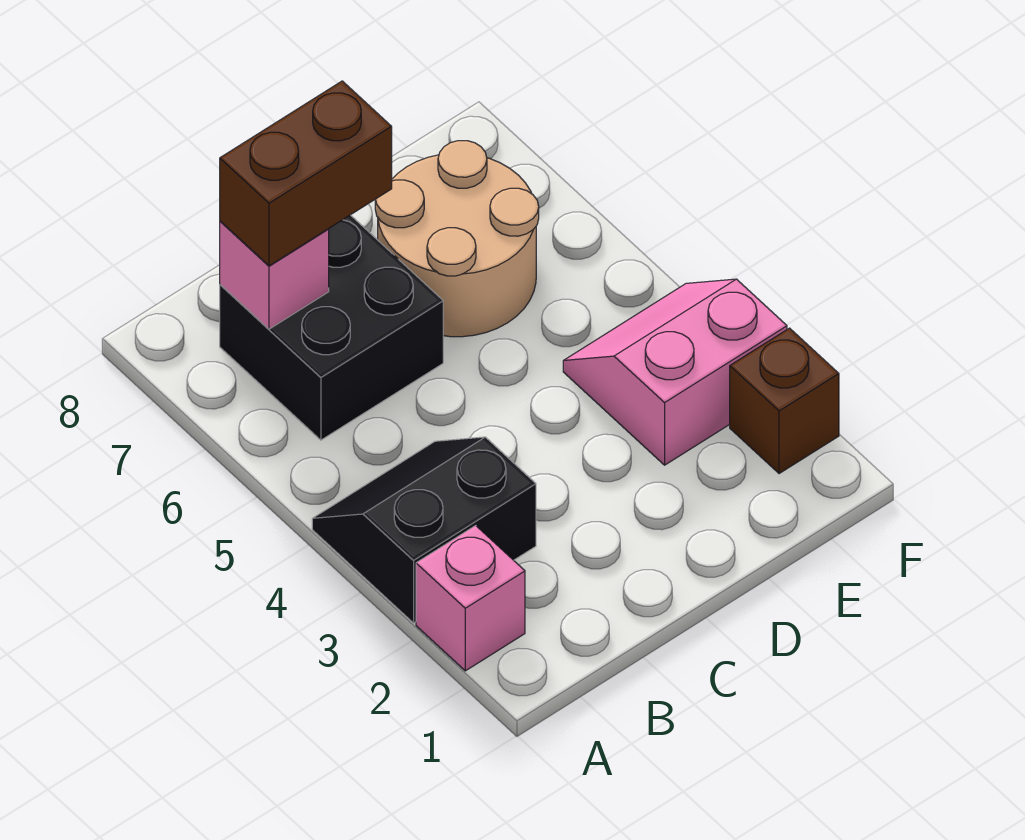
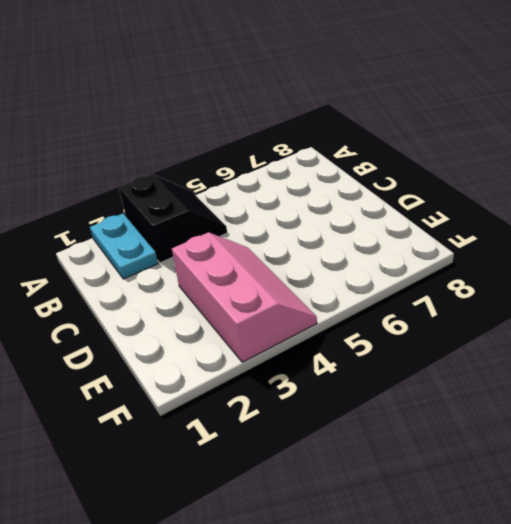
cyan plate A2:B2 level 1 -> pink brick A2 level 1
pink slope D3:F4 level 1 top 3 -> pink slope E3:F4 level 1 top 3
none -> black brick B6:C7 level 1
none -> tan round brick D6:E7 level 1

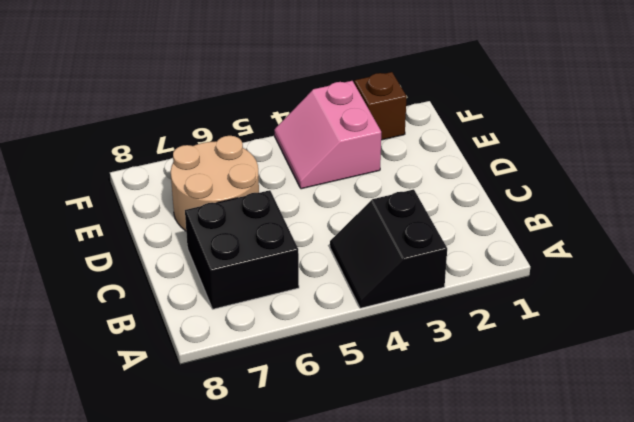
none -> pink brick A2 level 1
none -> pink brick B7 level 2

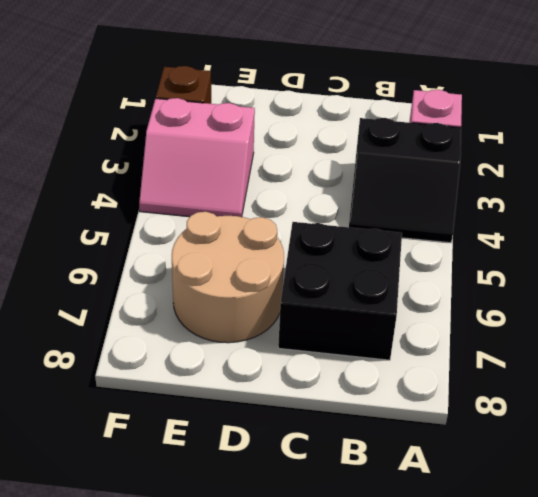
none -> pink brick B7 level 2
none -> brown brick B7:C7 level 3

